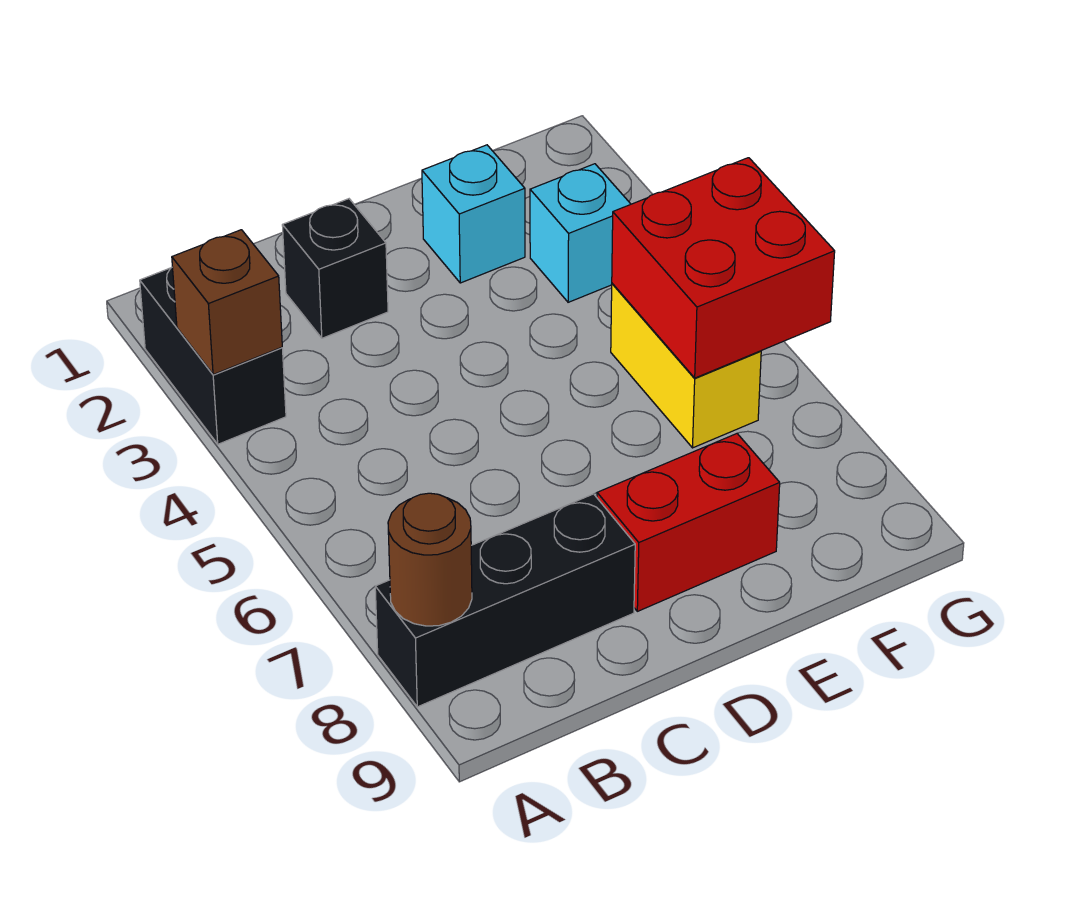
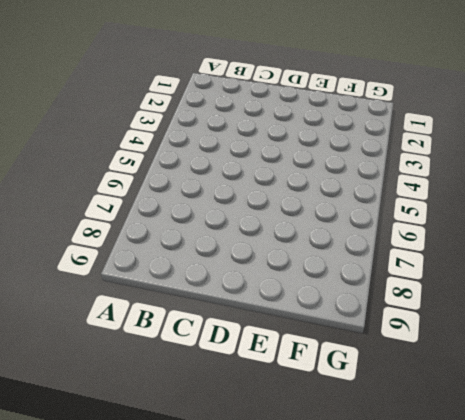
none -> black brick A2:A3 level 1
none -> black brick A8:C8 level 1

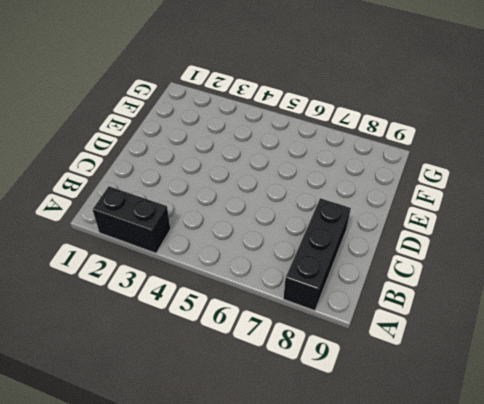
none -> black brick C2 level 1
none -> red brick D8:E8 level 1

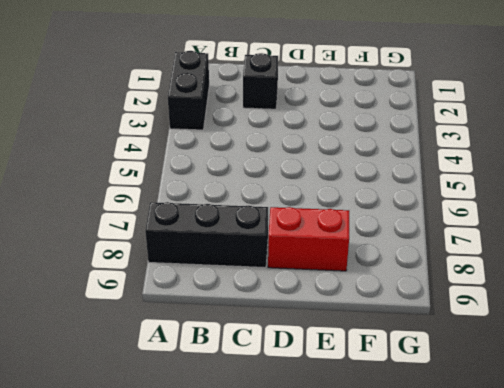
none -> cyan brick E2 level 1
none -> cyan brick F3 level 1

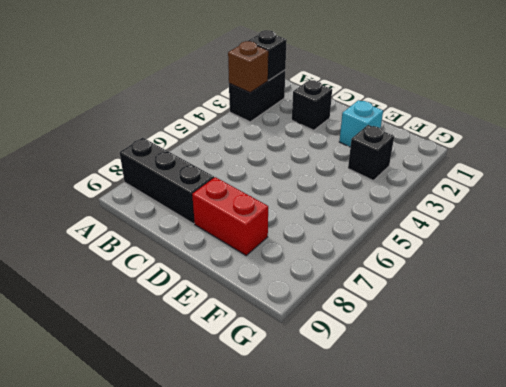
black brick A2 level 2 -> none
black brick F3 level 1 -> cyan brick F3 level 1
none -> yellow brick F5:F6 level 1
none -> brown round brick A8 level 2

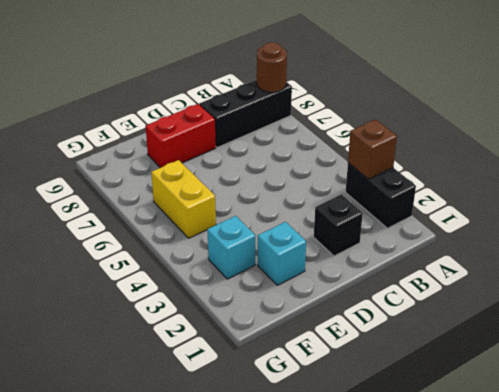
none -> red brick F5:G6 level 2

